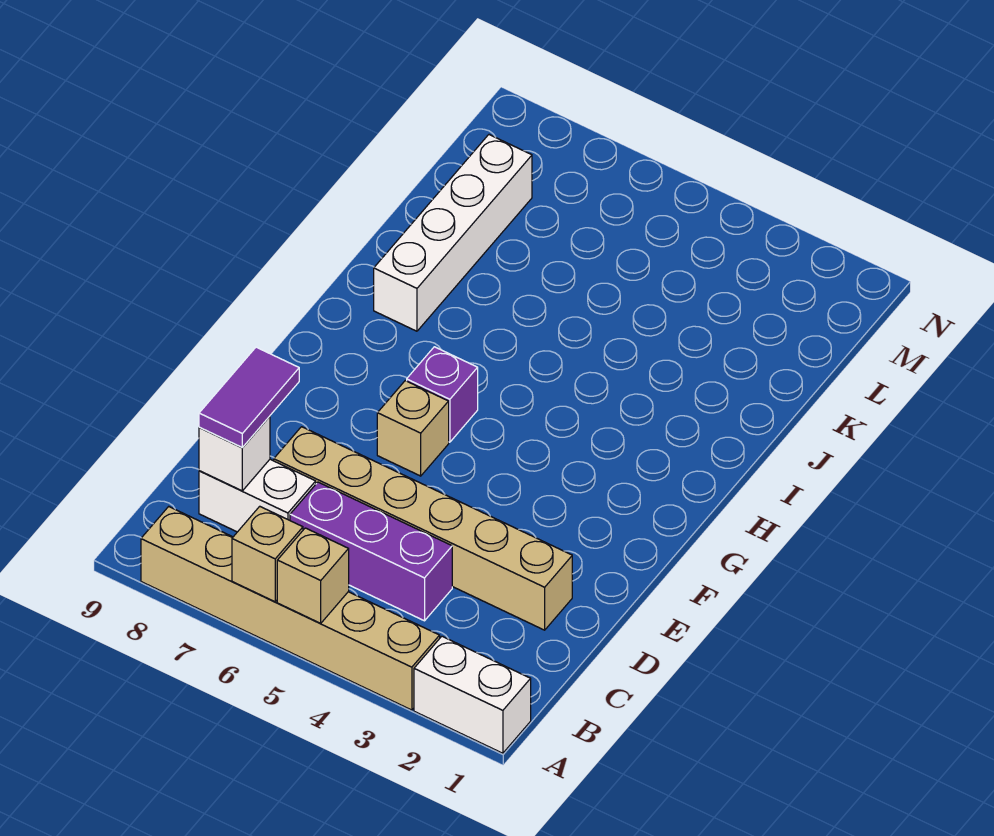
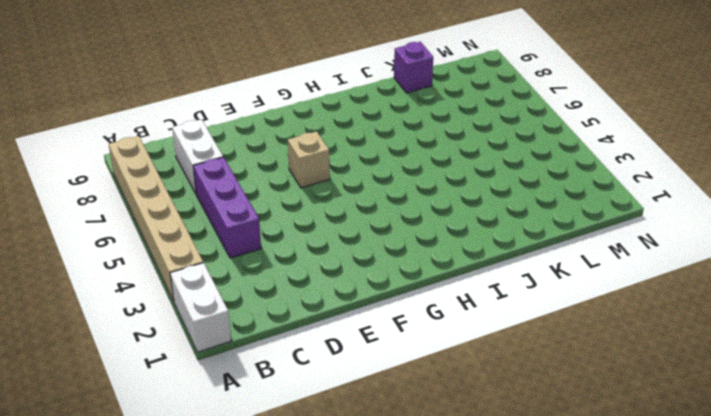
purple brick K9 level 1 -> purple brick G6 level 1
none -> tan brick D2:D7 level 1
none -> white brick I8:L8 level 1
none -> tan brick A5 level 2

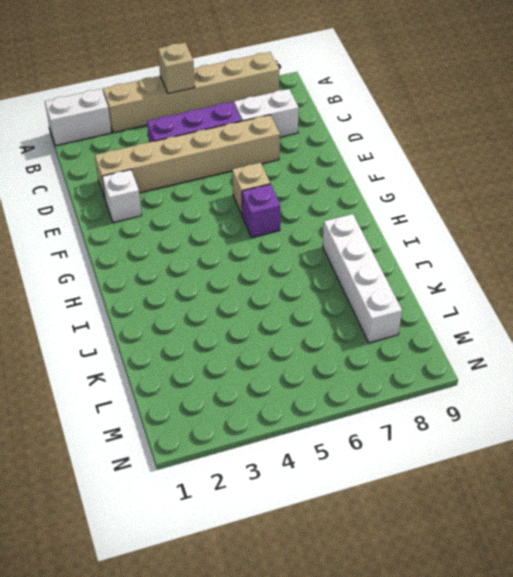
white brick E2 level 1 -> white brick C8 level 2
none -> tan brick A6 level 2
none -> purple tile C8:D8 level 3

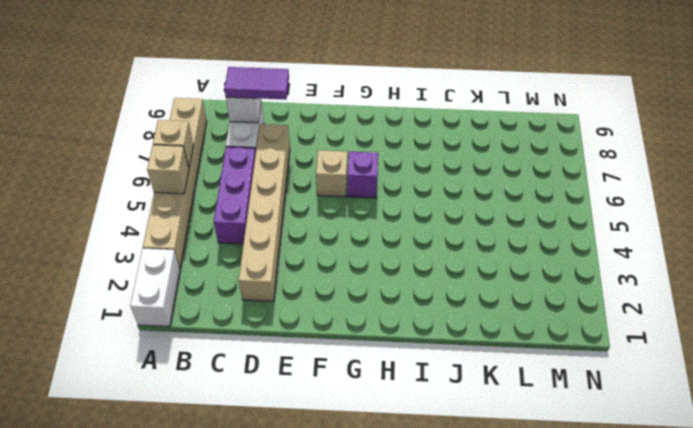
none -> white brick I8:L8 level 1

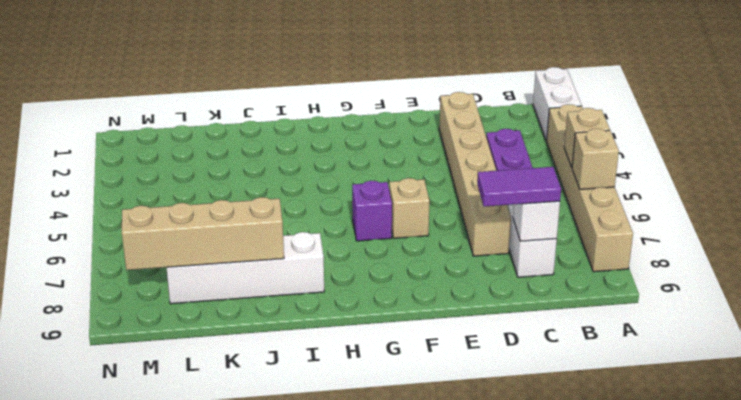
tan brick J8:M8 level 2 -> none

